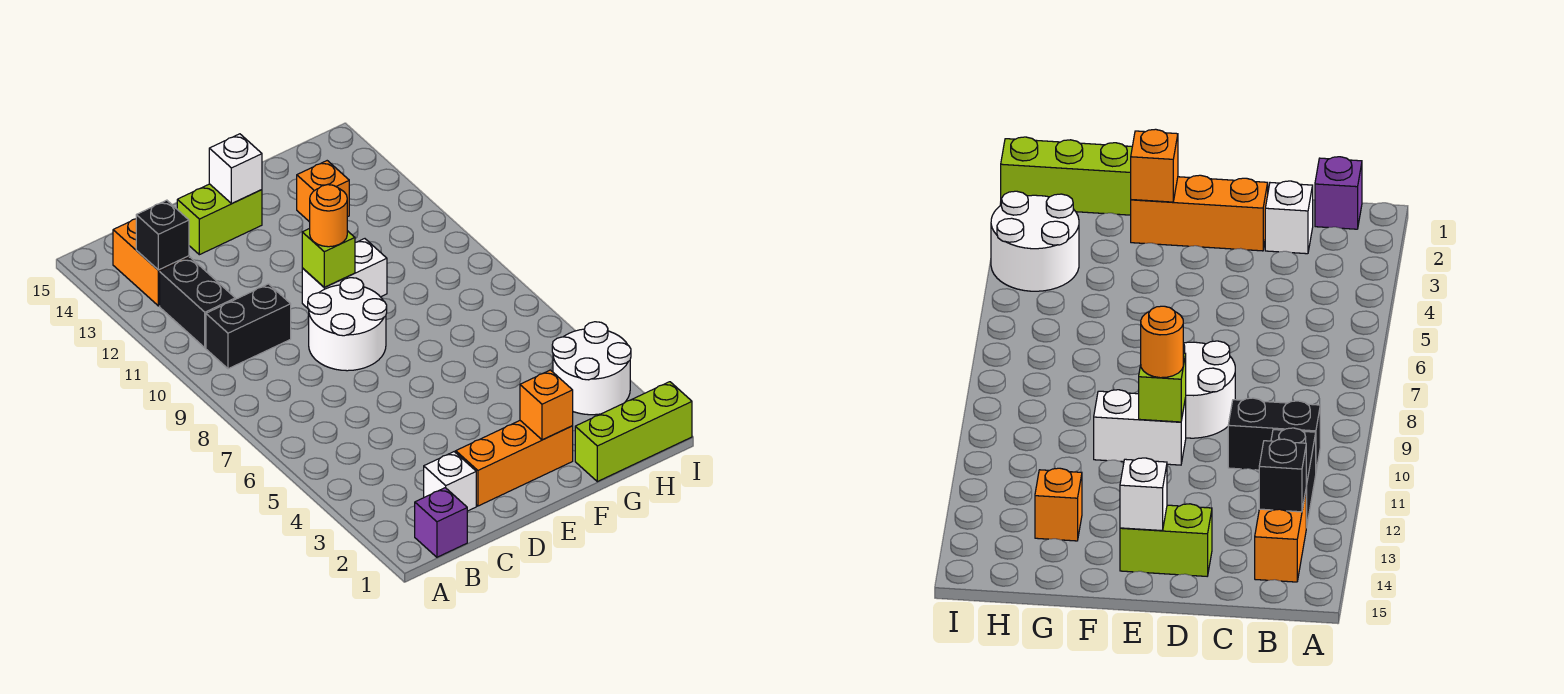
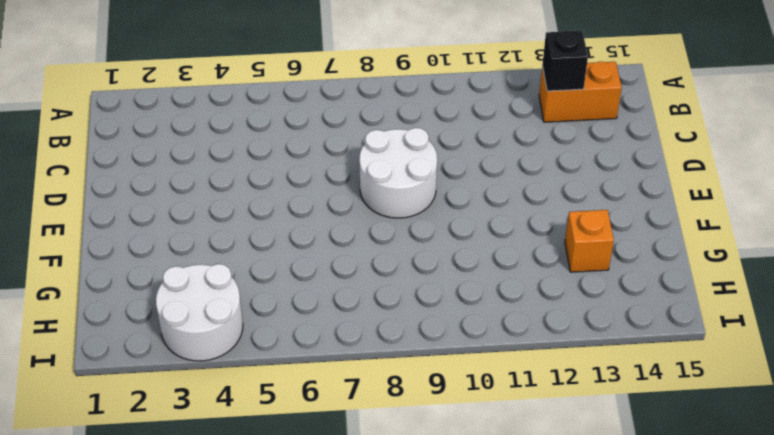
none -> purple brick B1 level 1
none -> black brick B10:C10 level 1
none -> black brick B11:B12 level 1

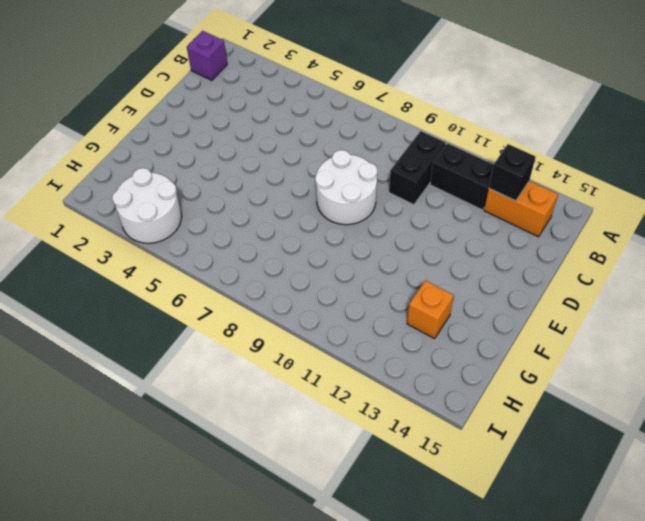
none -> white brick C2 level 1
none -> orange brick D2:F2 level 1
none -> lime brick D14:E14 level 1

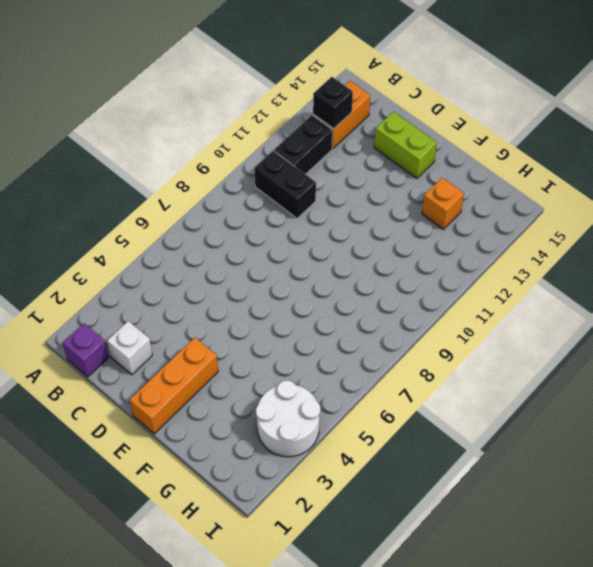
orange brick E1:E3 level 1 -> orange brick D2:F2 level 1
none -> white round brick D8:E9 level 1
none -> white brick E10:F10 level 1
none -> lime brick G1:I1 level 1

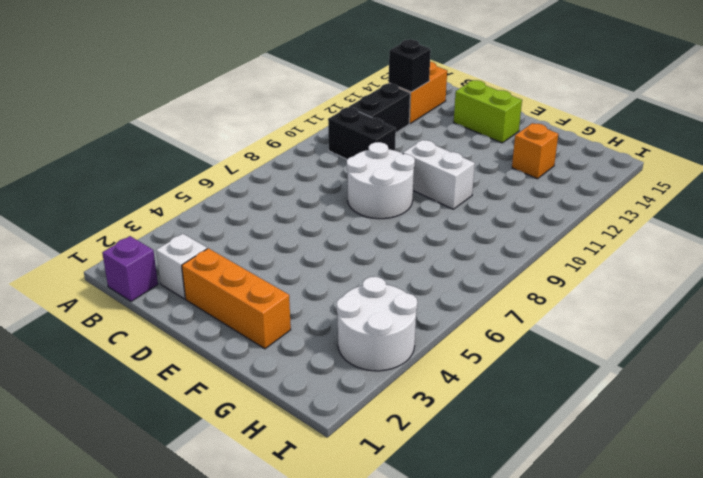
none -> lime brick G1:I1 level 1
none -> lime brick E10 level 2
none -> white brick E14 level 2

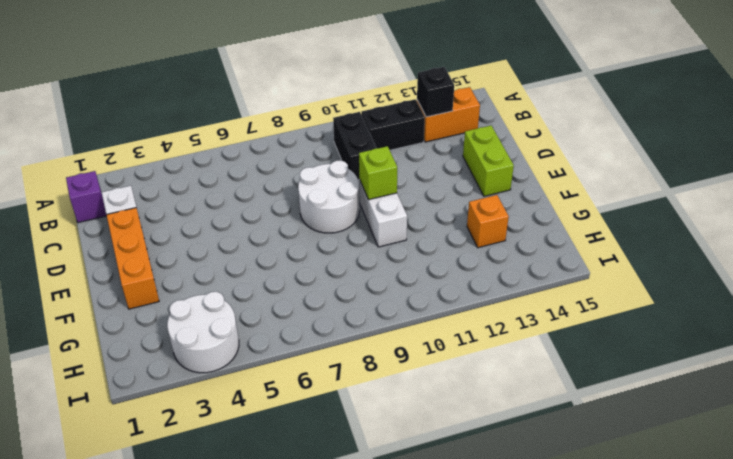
none -> lime brick G1:I1 level 1
none -> white brick E14 level 2
none -> orange brick F2 level 2

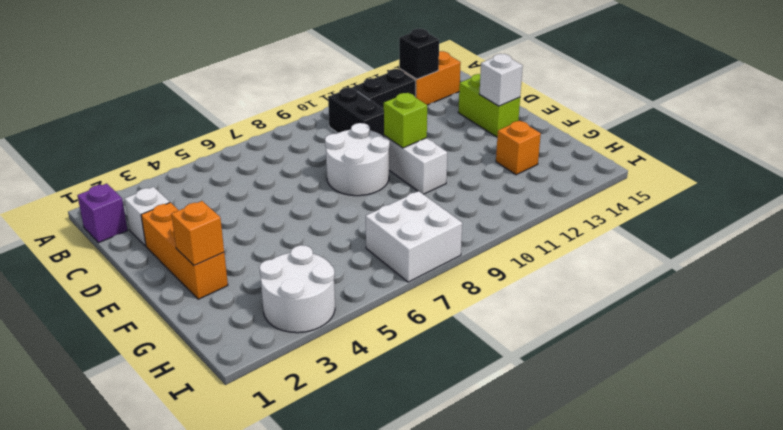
white brick H7:I8 level 1 -> none
none -> lime brick G1:I1 level 1
none -> orange round brick E10 level 3

